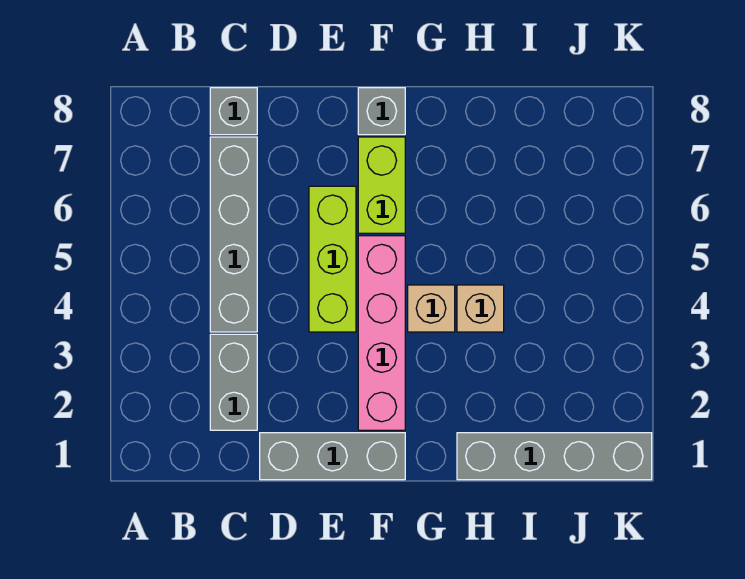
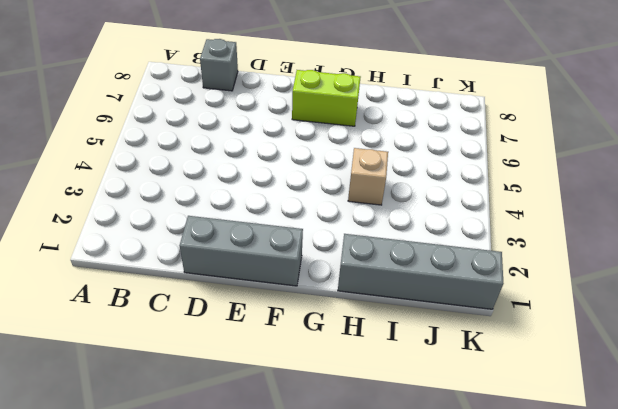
lime brick F7:G7 level 1 -> lime brick F6:F7 level 1
none -> grey brick C2:C3 level 1
none -> grey brick C4:C7 level 1

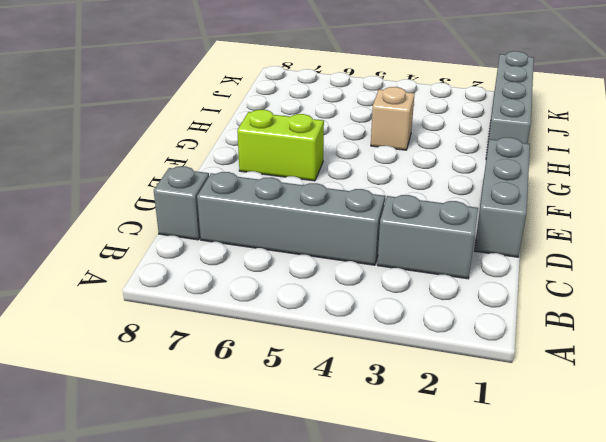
none -> lime brick E4:E6 level 1
none -> pink brick F2:F5 level 1

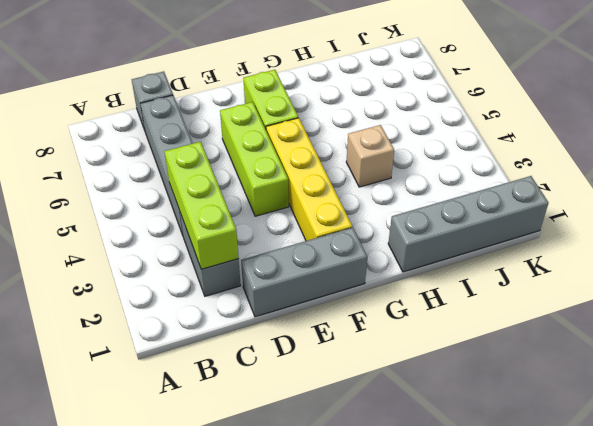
lime brick C2:C4 level 2 -> none
yellow brick F2:F5 level 1 -> pink brick F2:F5 level 1
none -> grey brick F8 level 1
none -> tan brick G4 level 1

